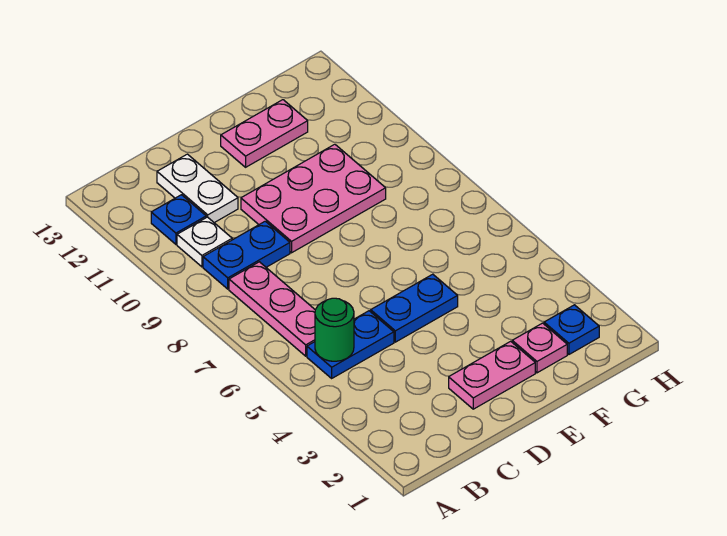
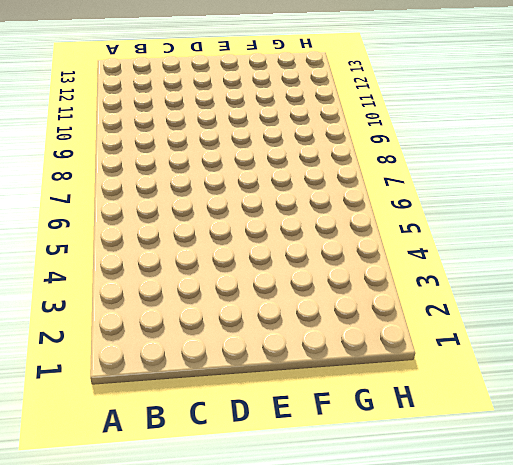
none -> blue plate B5:C5 level 1
none -> pink plate B6:B8 level 1
none -> blue plate B9:C9 level 1

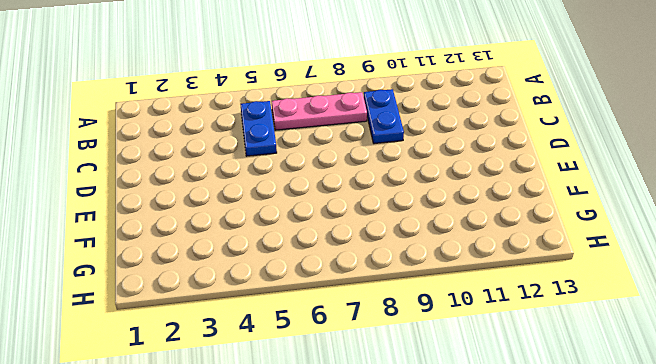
none -> white plate B10 level 1
none -> blue plate B11 level 1
none -> white plate C11:C12 level 1

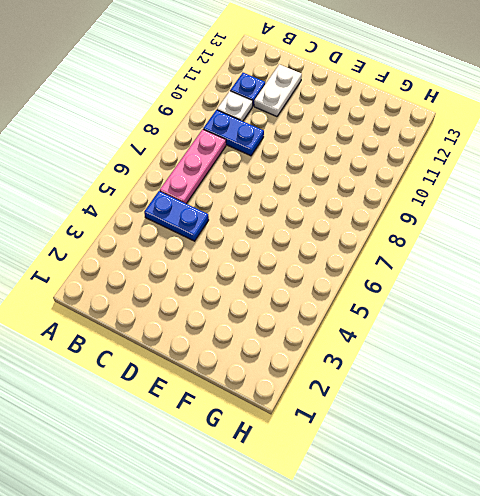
none -> pink plate D2:E2 level 1
none -> blue plate D5:E5 level 1
none -> pink plate D9:F10 level 1

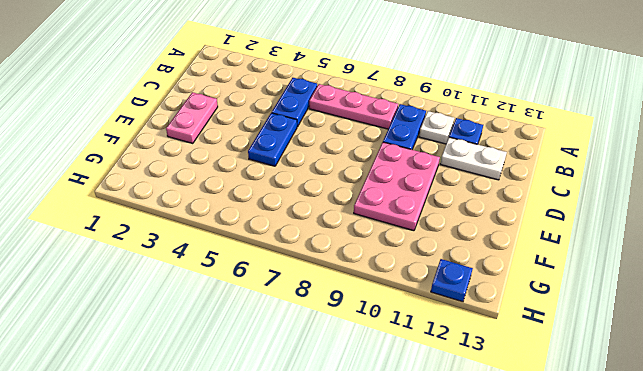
blue plate H12 level 1 -> blue plate G2 level 1
none -> pink plate E12:F12 level 1
none -> pink plate F2 level 1
none -> green round brick B5 level 2

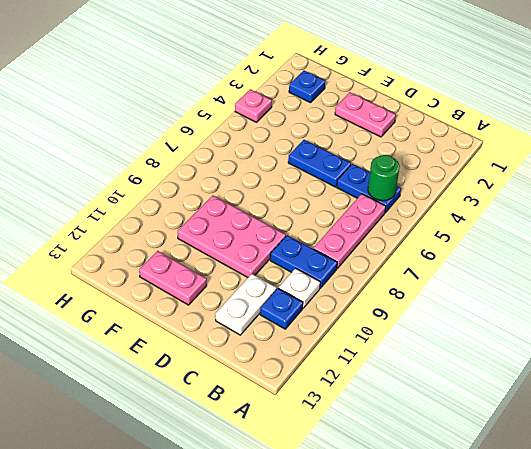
pink plate H4 level 1 -> pink plate F2 level 1

